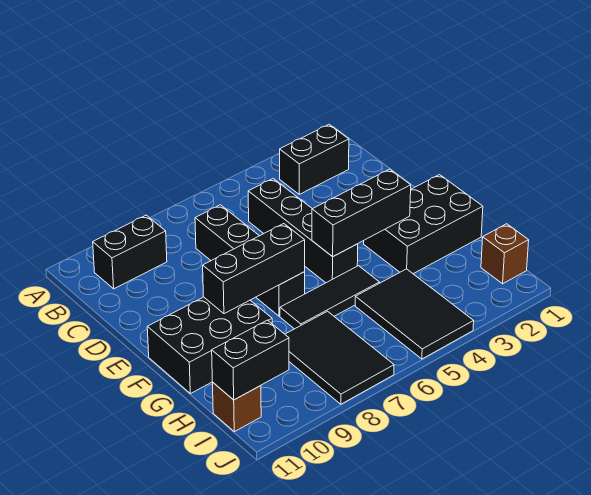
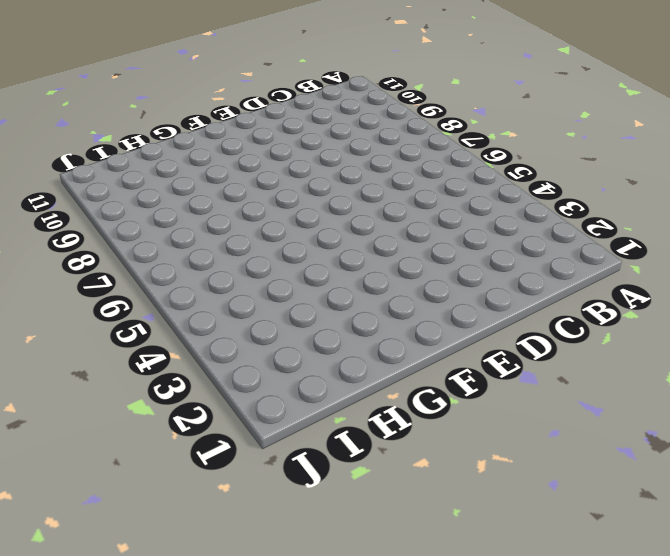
none -> black brick B2:B3 level 1
none -> black brick B9:B10 level 1
none -> black brick C5:F5 level 1

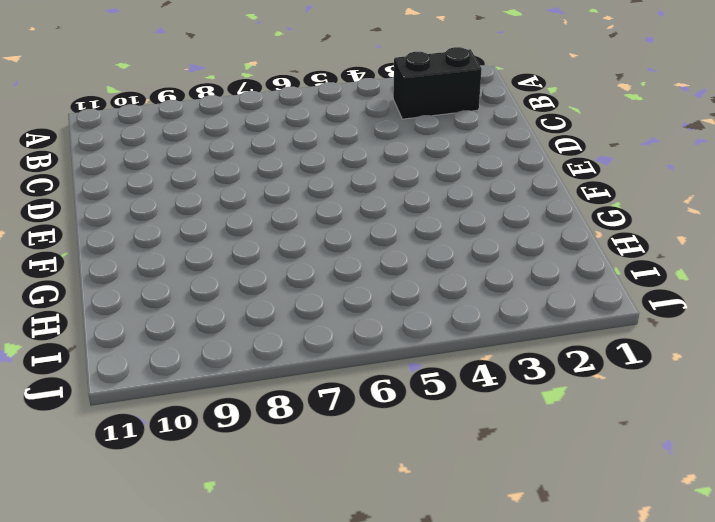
none -> black brick B9:B10 level 1
none -> black brick C5:F5 level 1
none -> black brick C7:F7 level 1

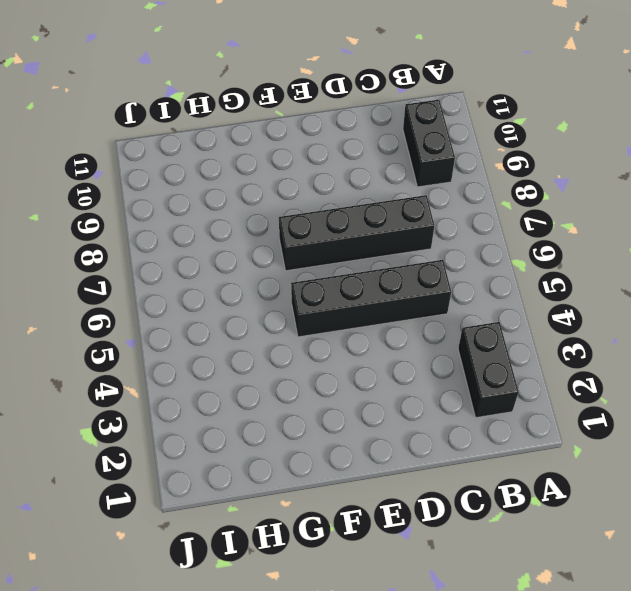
none -> black brick F1:G3 level 1
none -> black brick F9:G11 level 1
none -> black tile G5:G7 level 1

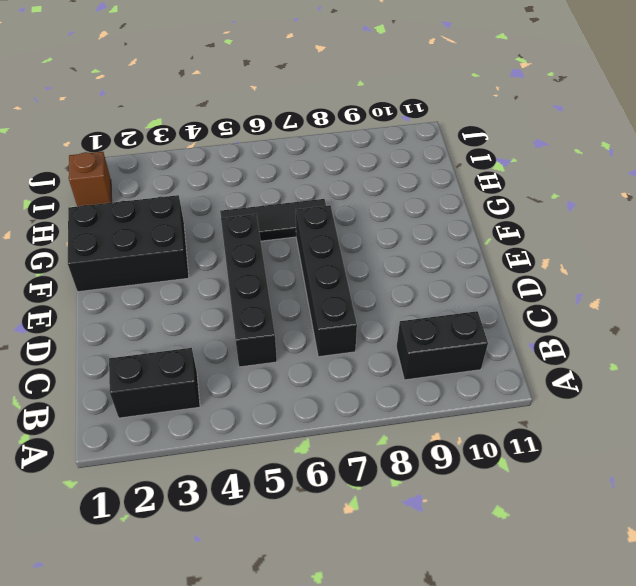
none -> black brick F9:G11 level 1
none -> black tile H4:J5 level 1
none -> black tile H7:J8 level 1

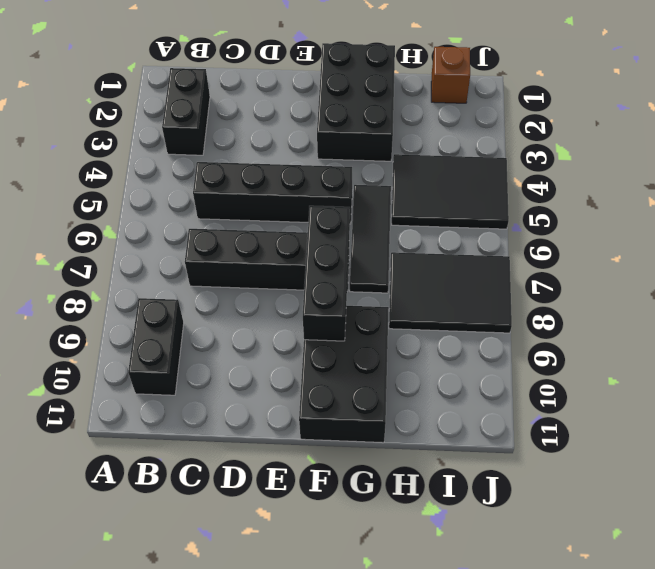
none -> brown brick I11 level 1
none -> black brick F3:F5 level 2
none -> black brick I10:I11 level 2

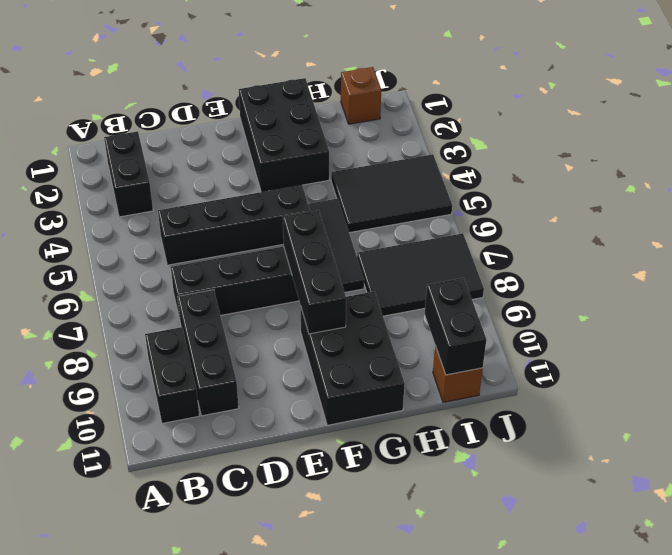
black brick C8:C10 level 1 -> black brick F3:F5 level 2

